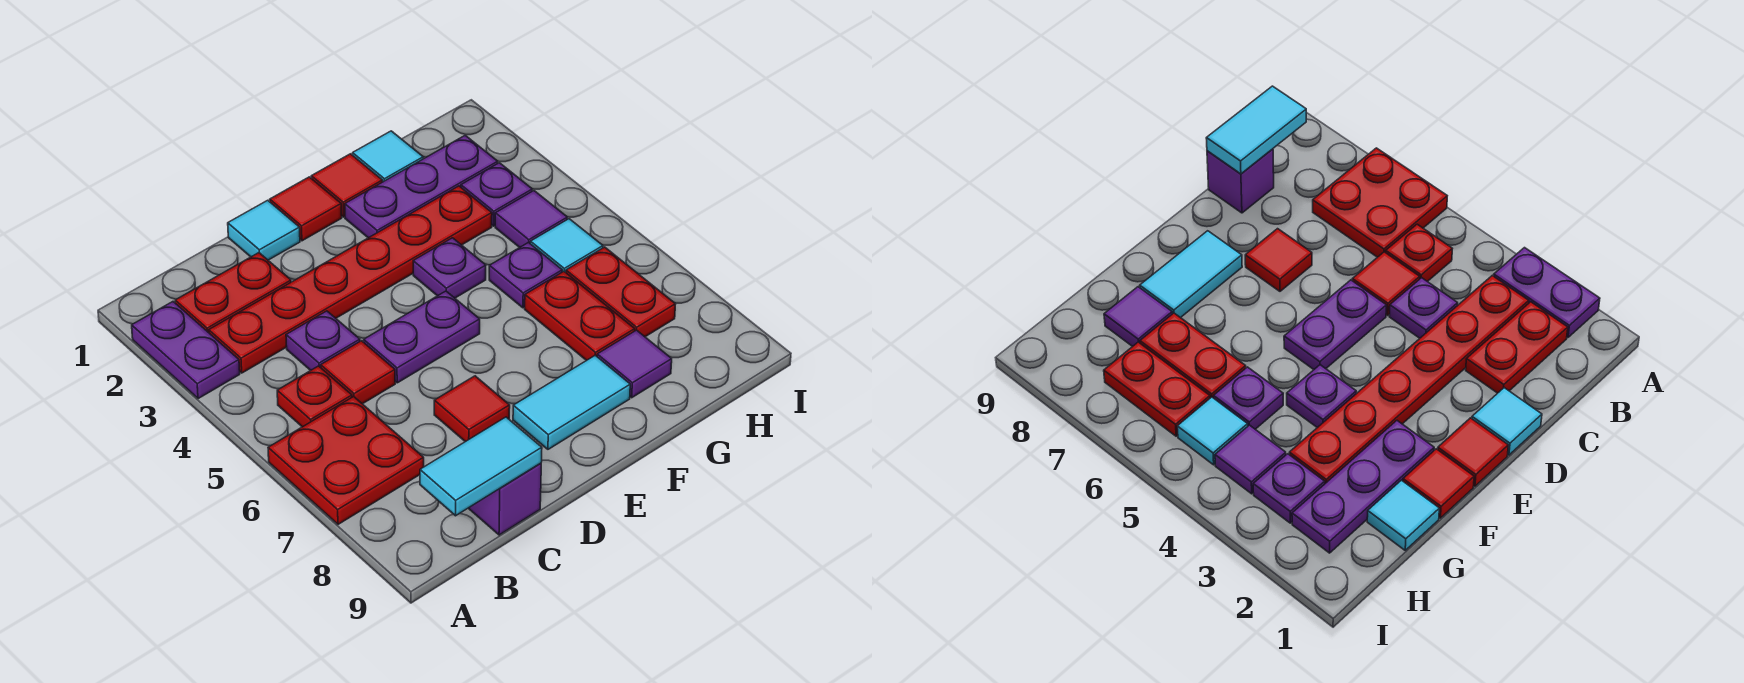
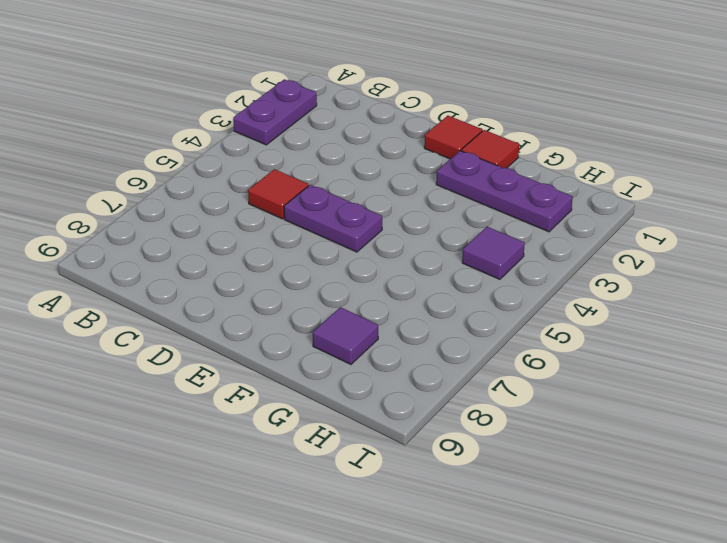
none -> red plate A6:B7 level 1
none -> red plate B2:C2 level 1
none -> red plate B3:G3 level 1

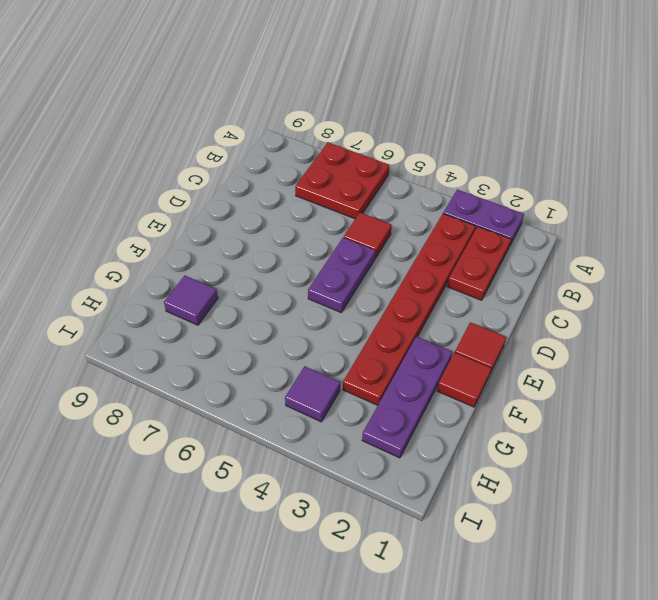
none -> red plate B5 level 1
none -> purple plate C4 level 1
none -> purple brick C9 level 1

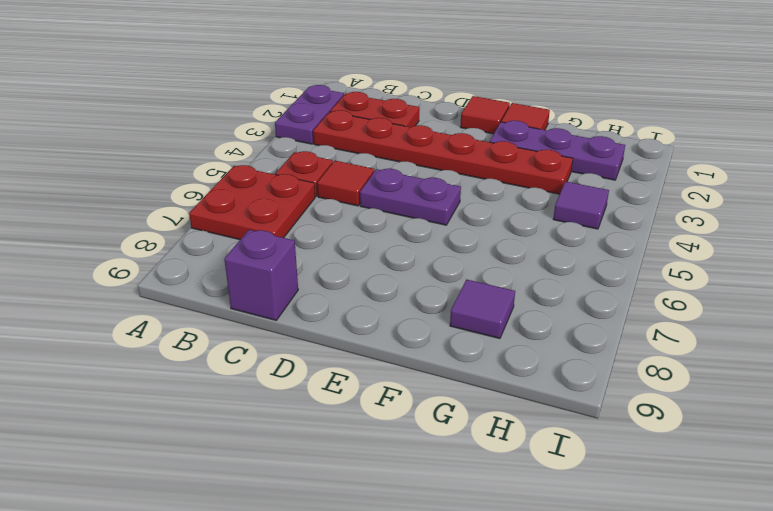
none -> purple plate C4 level 1
none -> cyan tile D1 level 1
none -> red tile D7 level 1

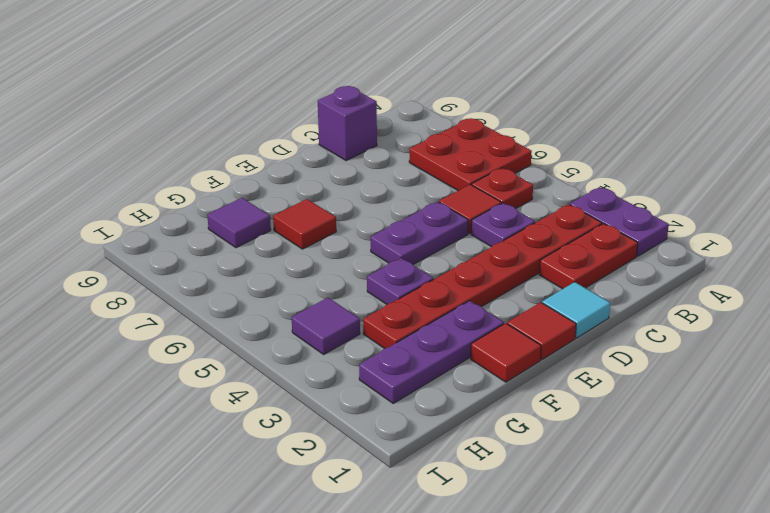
red tile F7 level 1 -> red tile D7 level 1
none -> cyan tile E8:F8 level 1
none -> cyan tile G1 level 1
none -> purple plate G5 level 1

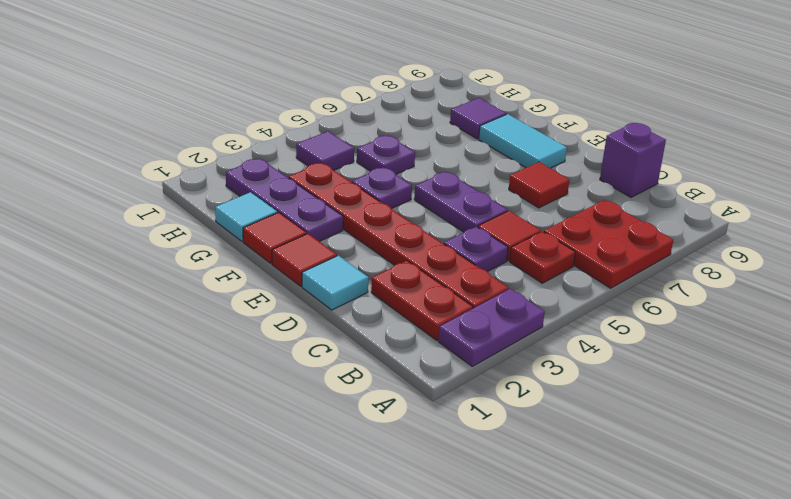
none -> red plate G6:G7 level 1
none -> purple plate H3 level 1
none -> cyan tile H5 level 1

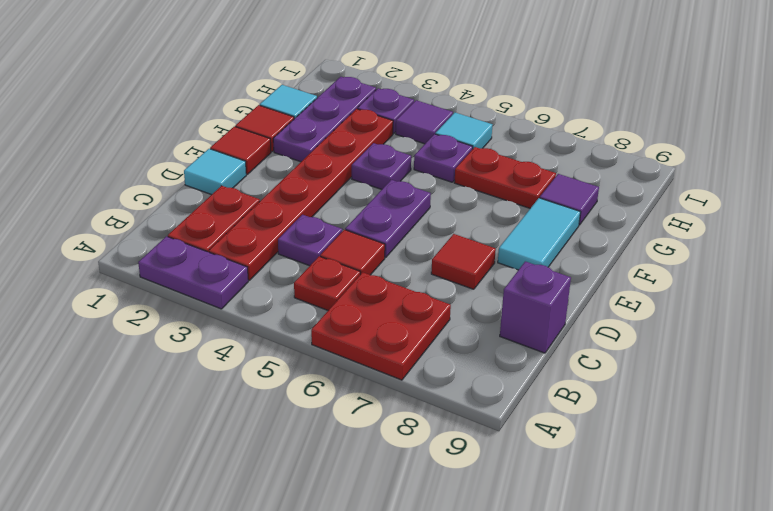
none -> red plate H6:H7 level 1
none -> cyan tile B9:C9 level 2

